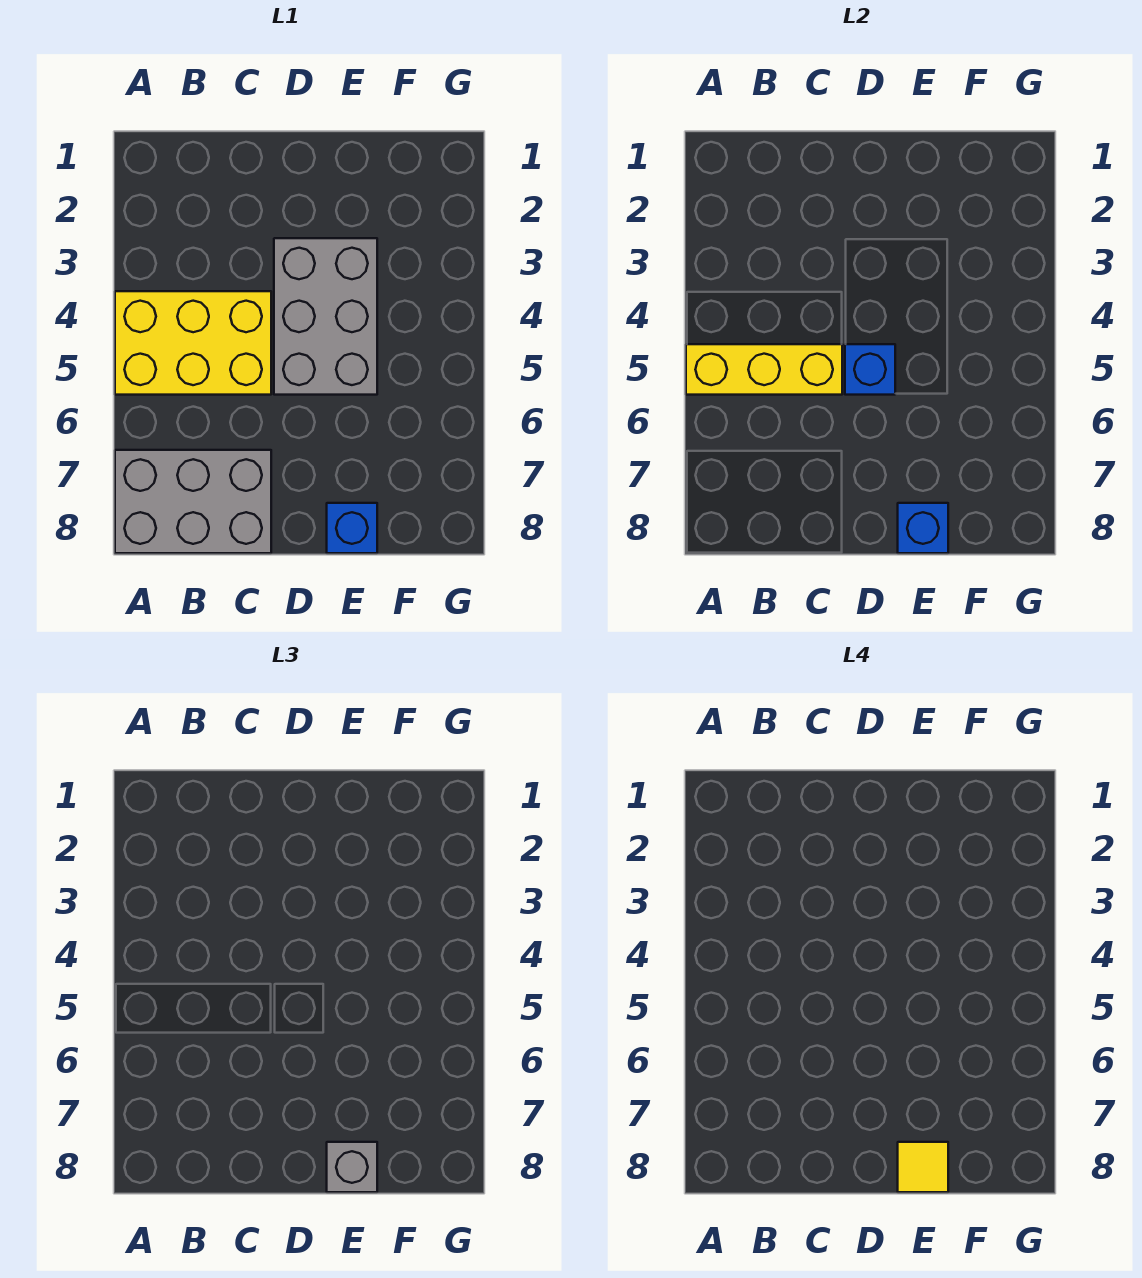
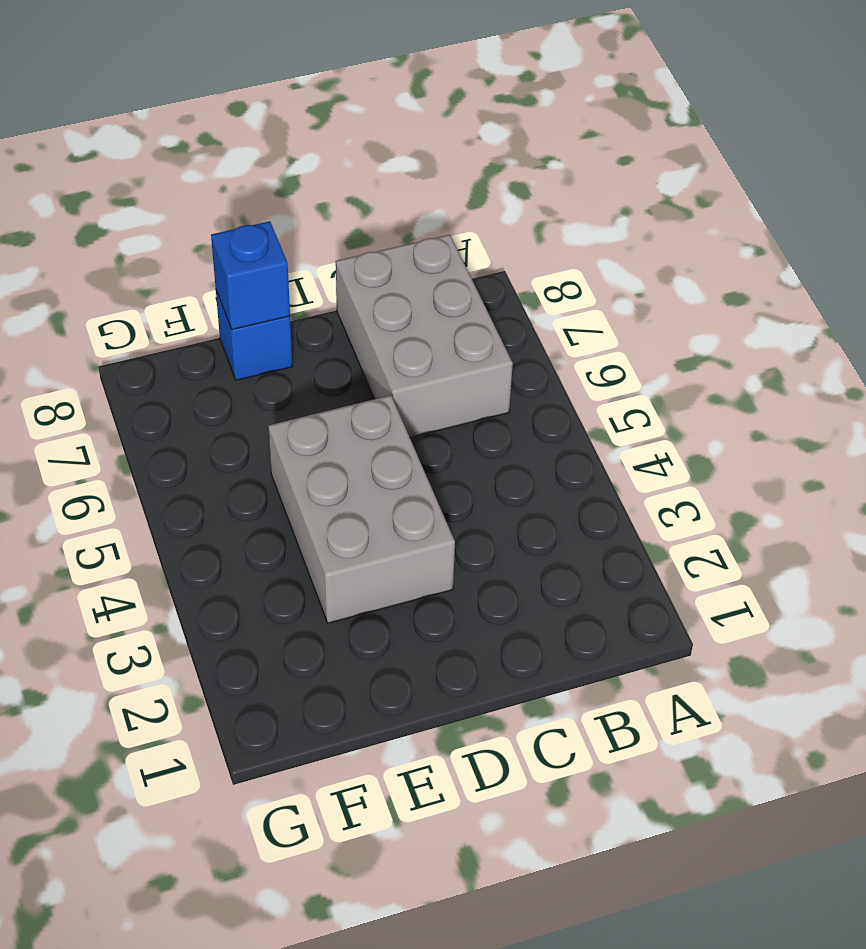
grey brick B6:C8 level 1 -> grey brick A7:C8 level 1
none -> yellow brick A4:C5 level 1
none -> yellow brick A5:C5 level 2

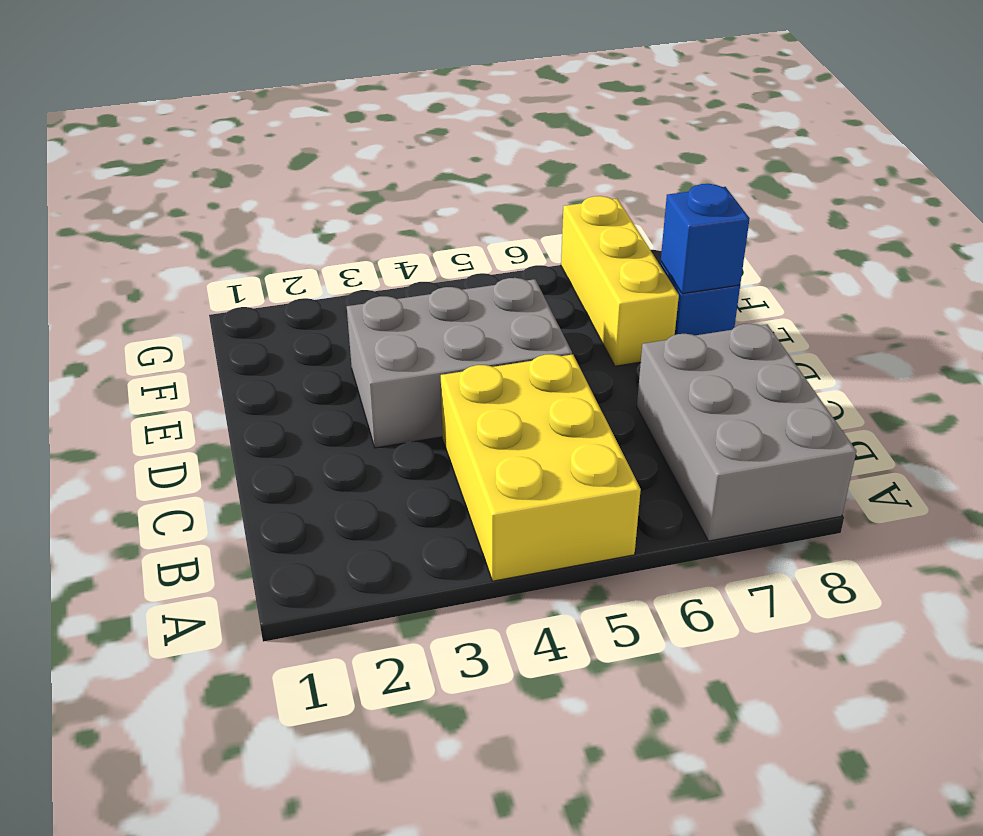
yellow brick E7:G7 level 1 -> yellow brick A5:C5 level 2
none -> blue brick D5 level 2
none -> grey brick E8 level 3

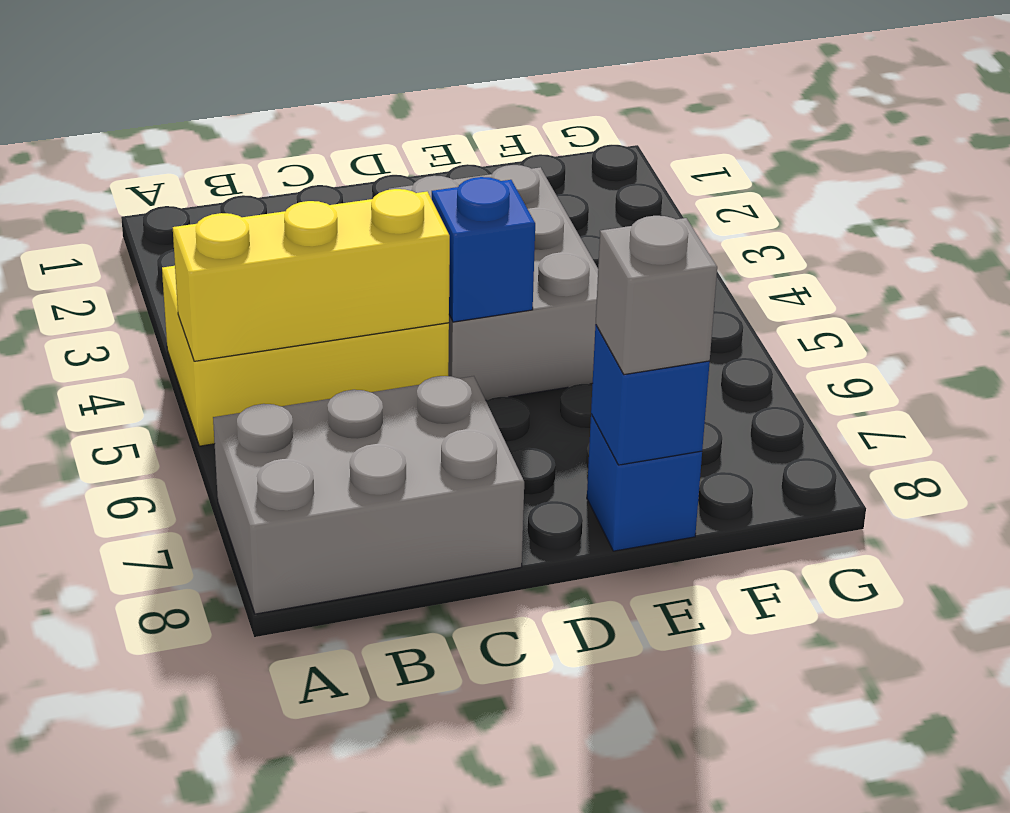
none -> yellow tile E8 level 4

